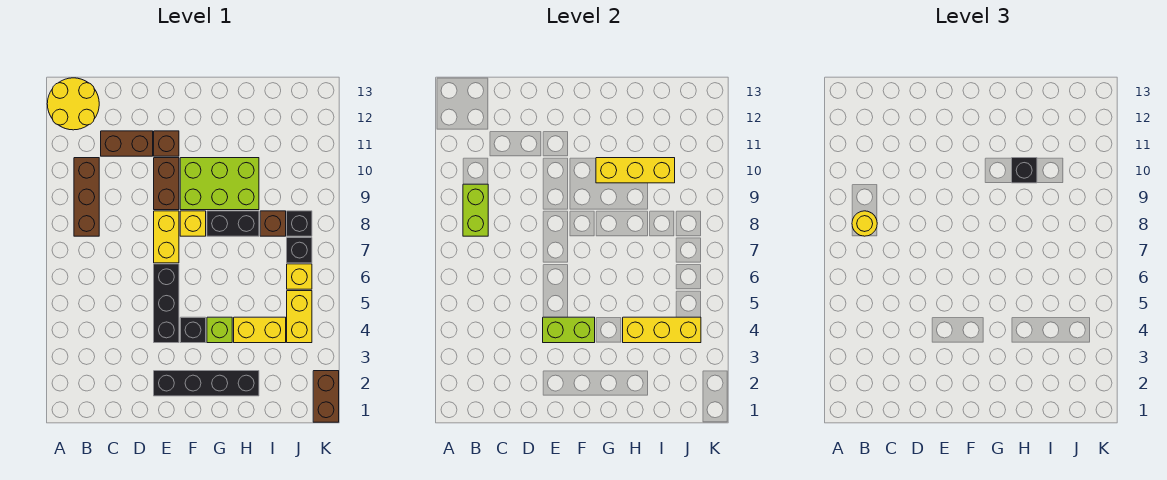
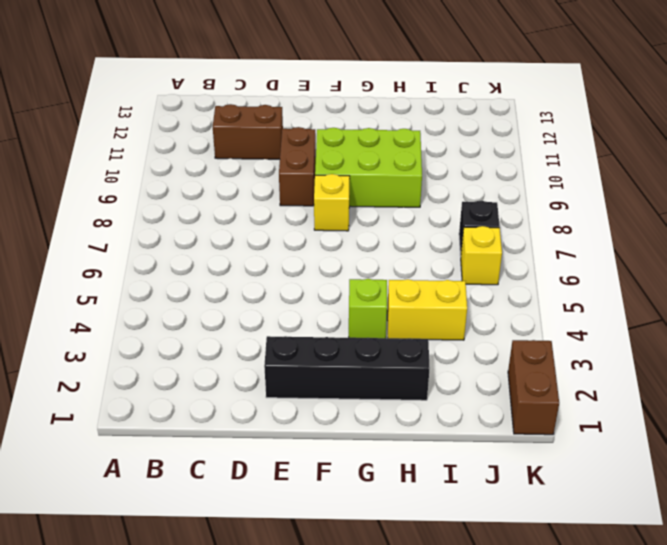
none -> yellow round brick A12:B13 level 1
none -> brown brick B8:B10 level 1
none -> black brick E4:E6 level 1

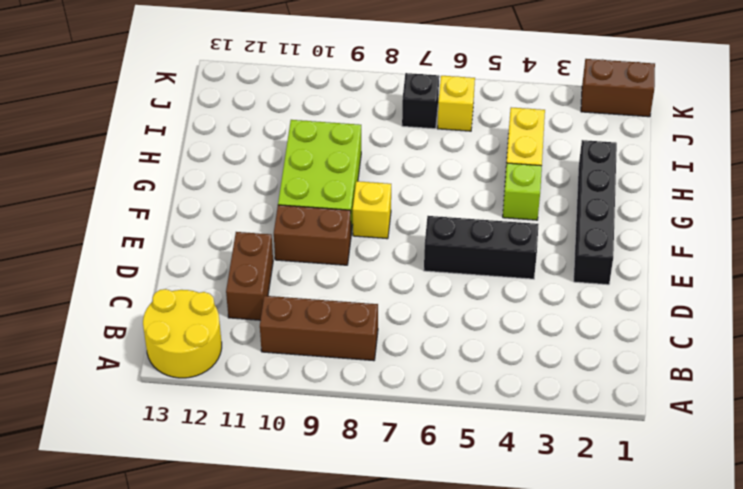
none -> yellow brick E7:E8 level 1
none -> brown brick E11 level 1
none -> black brick F4 level 1

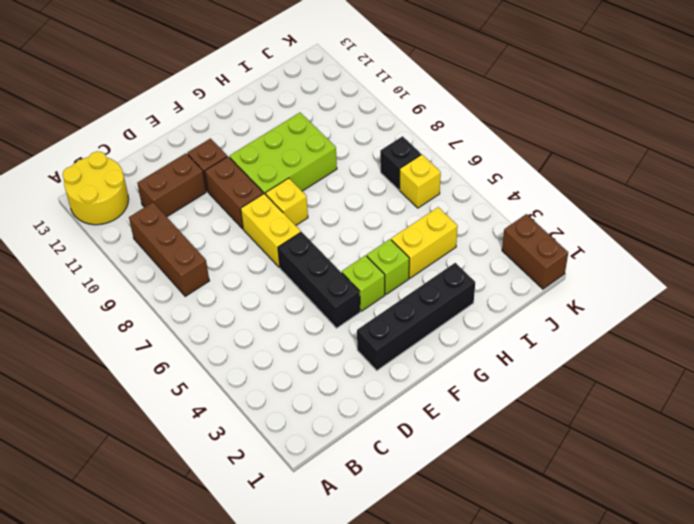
lime brick F4 level 1 -> black brick F4 level 1
none -> black brick G8:H8 level 1
none -> brown brick I8 level 1
none -> yellow brick J4:J5 level 1

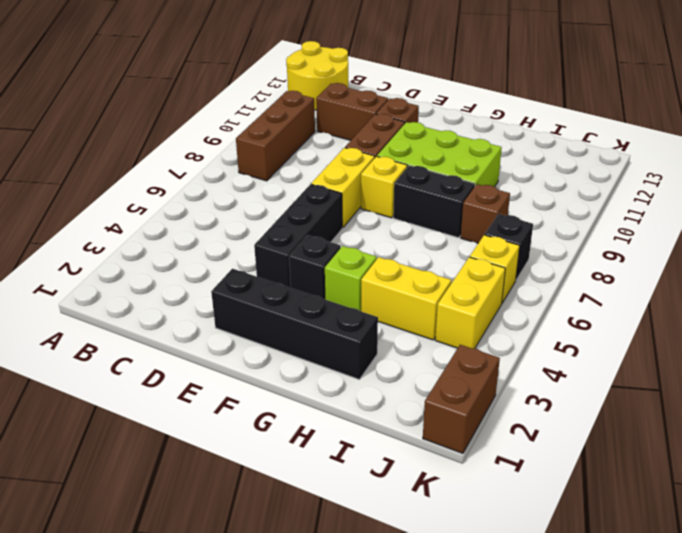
none -> black brick J8 level 1
none -> lime brick B8:B9 level 2
none -> lime brick E4:F4 level 2

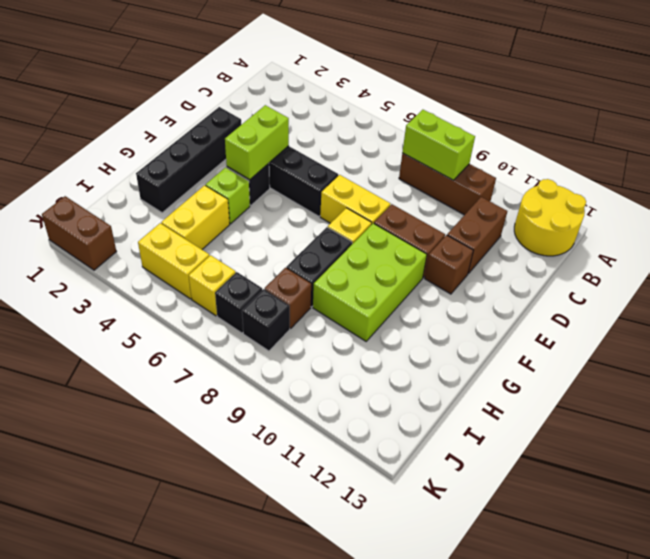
none -> yellow brick G10:I10 level 2
none -> yellow brick H4:J4 level 2
none -> yellow round brick B8 level 3

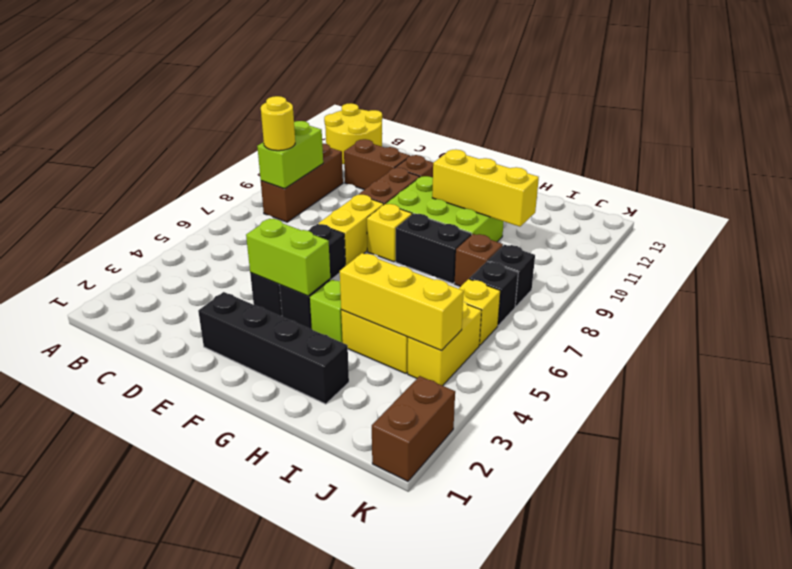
none -> black brick H10 level 3

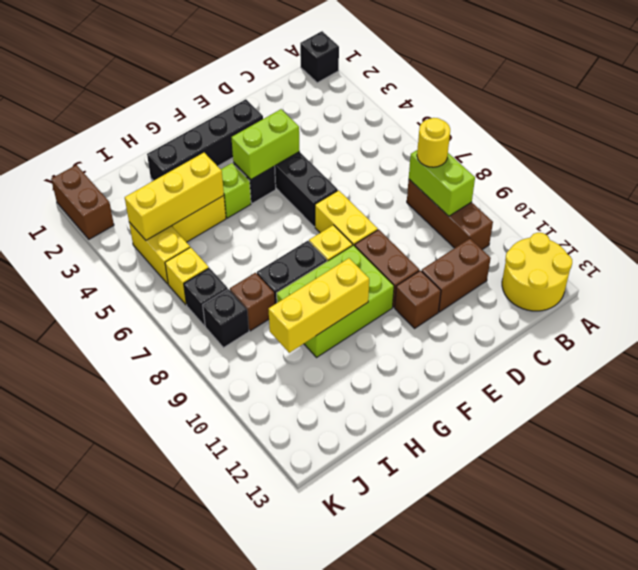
black brick A1 level 1 -> black brick H10 level 3

